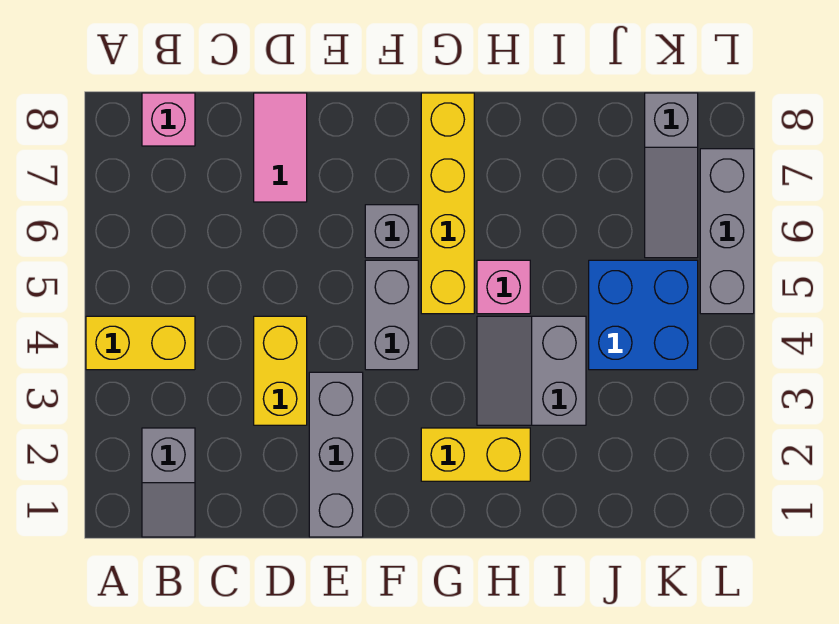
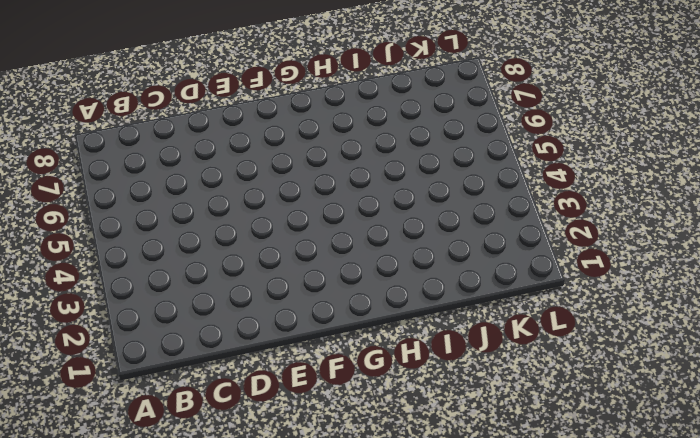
none -> yellow brick A4:B4 level 1
none -> grey slope B1:B2 level 1 top 2
none -> pink brick B8 level 1

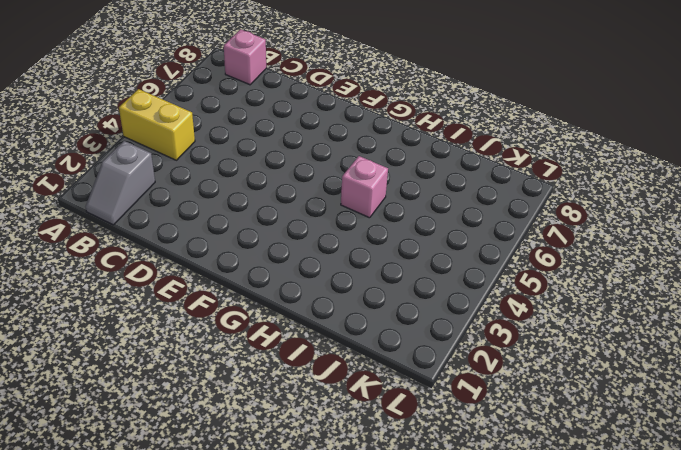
none -> yellow brick D3:D4 level 1
none -> pink tile D7:D8 level 1
none -> grey brick E1:E3 level 1

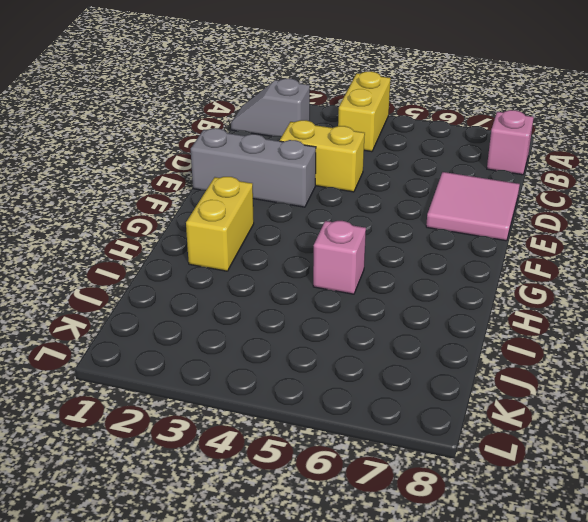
pink tile D7:E8 level 1 -> pink tile D7:D8 level 1
none -> grey brick F4:F5 level 1
none -> grey brick F6 level 1
none -> yellow brick G5:G8 level 1

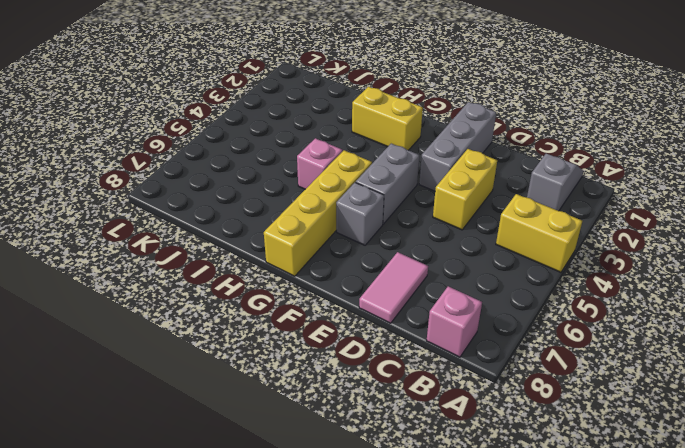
none -> grey slope H3:I4 level 1 top I
none -> blue brick J4:K5 level 1
none -> grey slope K6:K8 level 1 top 8

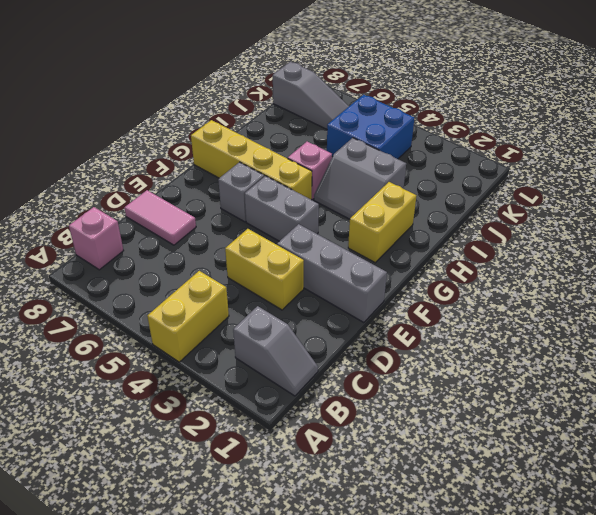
none -> grey brick L5:L7 level 1

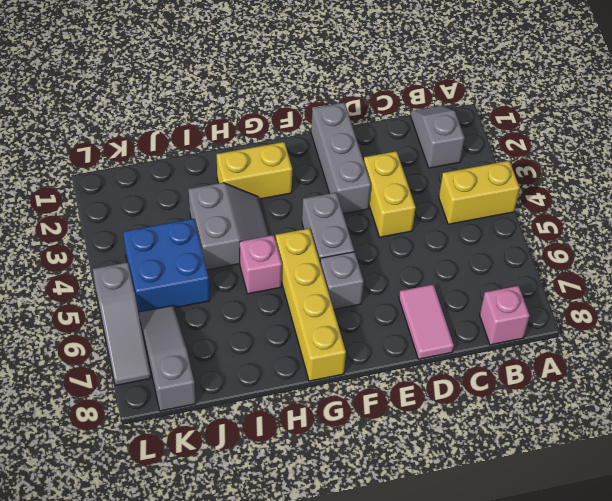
grey slope L5:L7 level 1 top 5 -> grey brick L5:L7 level 1

